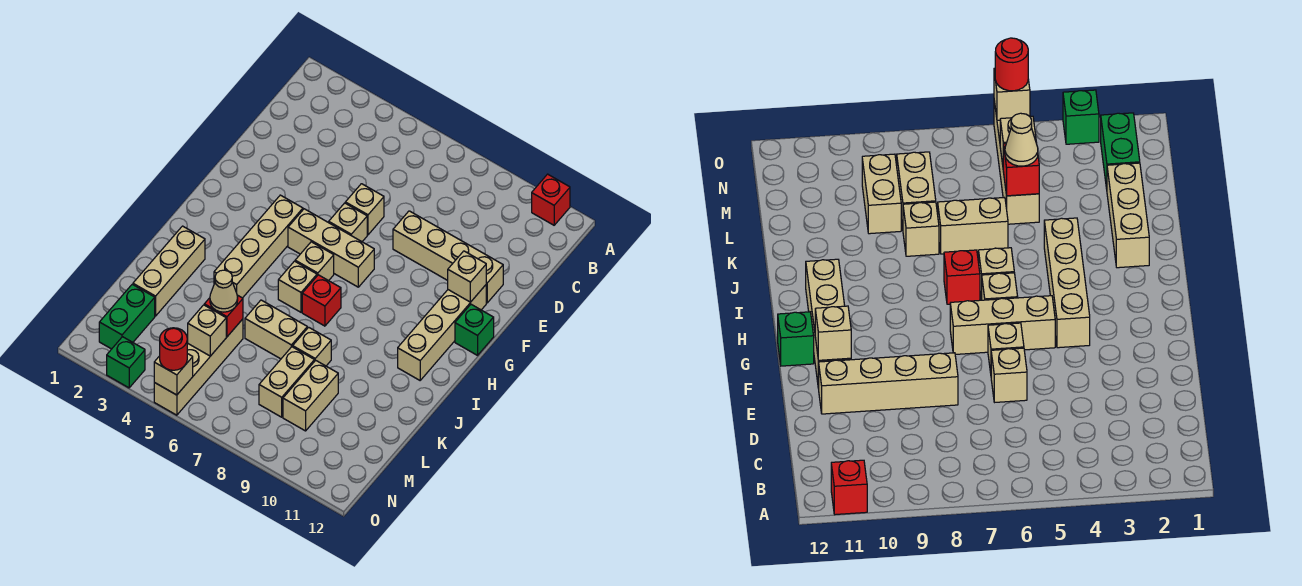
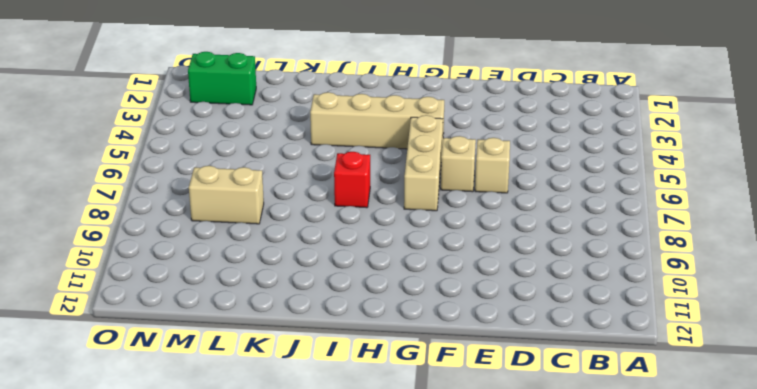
none -> red brick A11 level 1
none -> tan brick E8:E11 level 1
none -> tan brick F11:I11 level 1

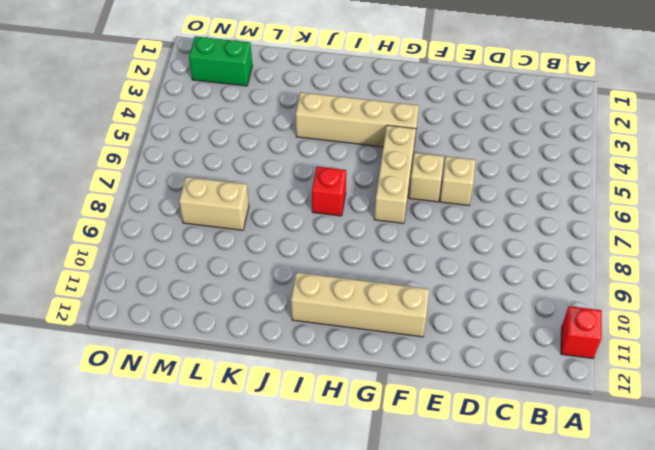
none -> tan brick E8:E11 level 1
none -> green brick G12 level 1
none -> tan brick H6 level 1

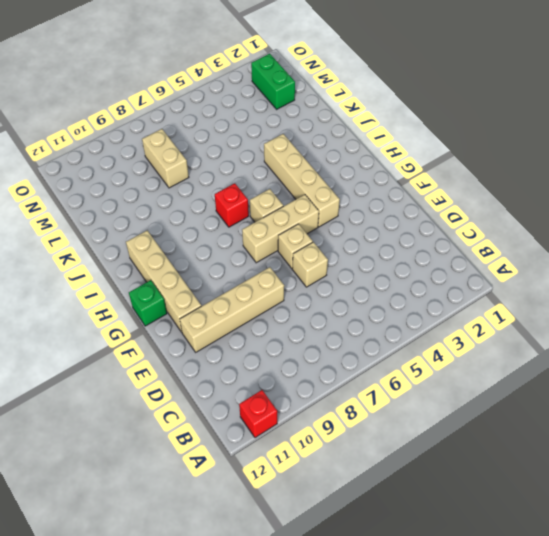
none -> tan brick I6 level 1
none -> tan brick J2:L2 level 1
none -> tan brick K6:K7 level 1

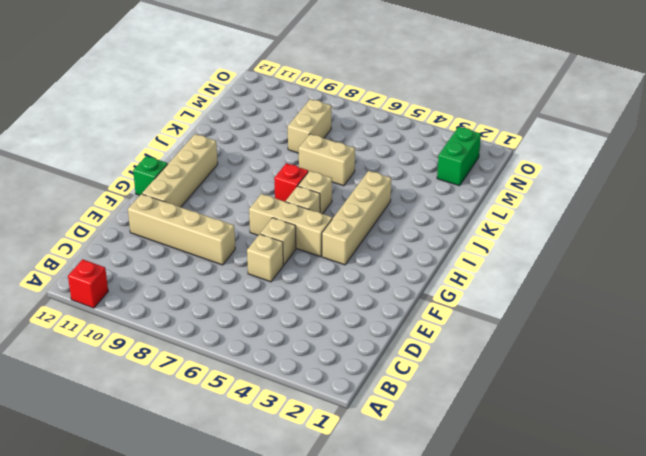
none -> tan brick J2:L2 level 1
none -> tan brick K8 level 1
none -> tan brick L5:O5 level 1

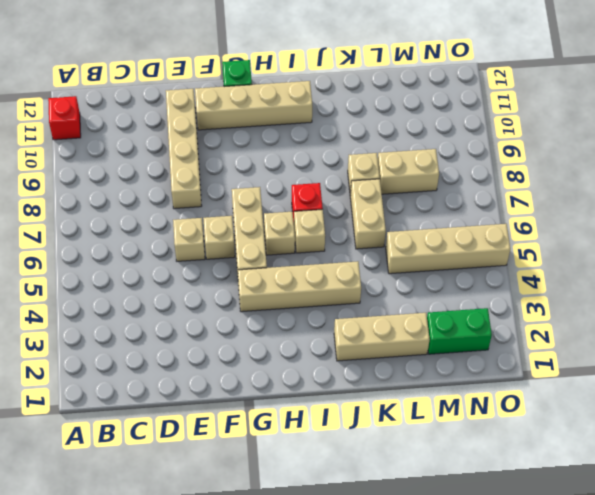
none -> tan brick L9:M9 level 1
none -> green brick O3 level 1
none -> tan brick F11 level 2

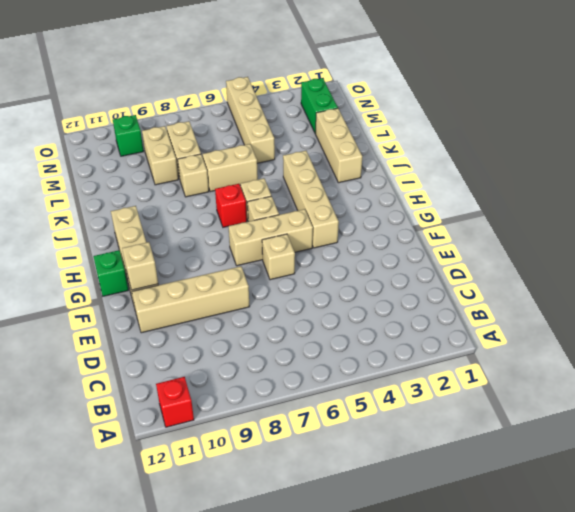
green brick N10 level 1 -> green brick O3 level 1
none -> tan brick E6 level 1
none -> red brick L5 level 2
none -> tan brick M5 level 2

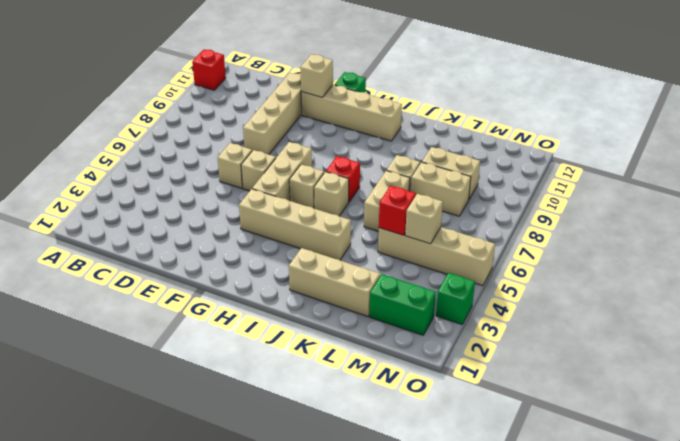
none -> tan brick O5 level 2
none -> tan cone L5 level 3
none -> red round brick O5 level 3

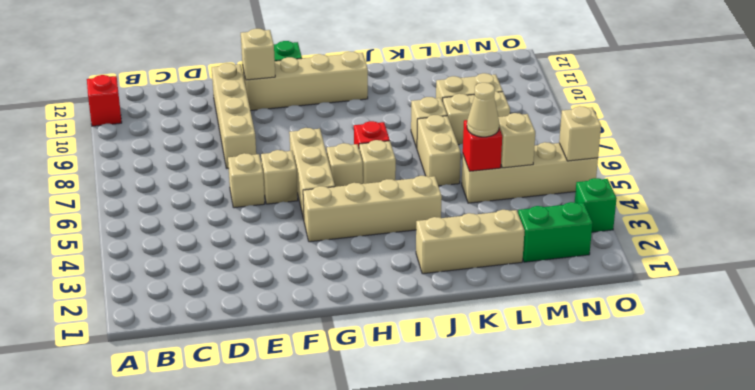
none -> red round brick O5 level 3

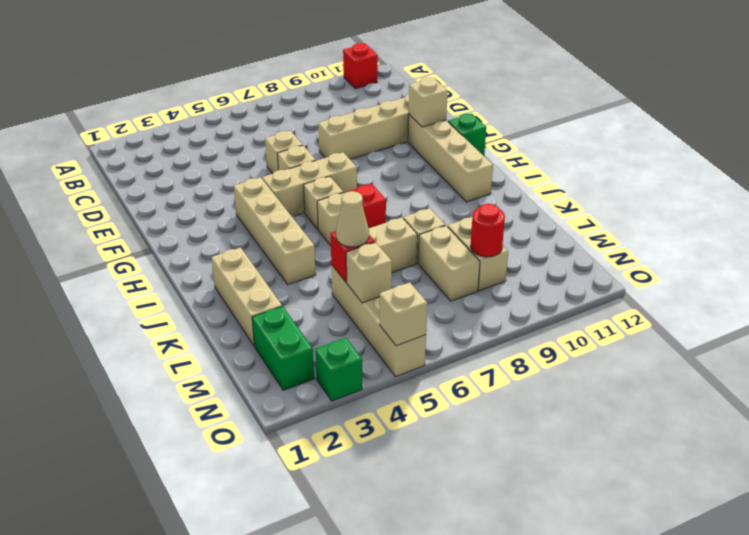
red round brick M9 level 2 -> red round brick O5 level 3

